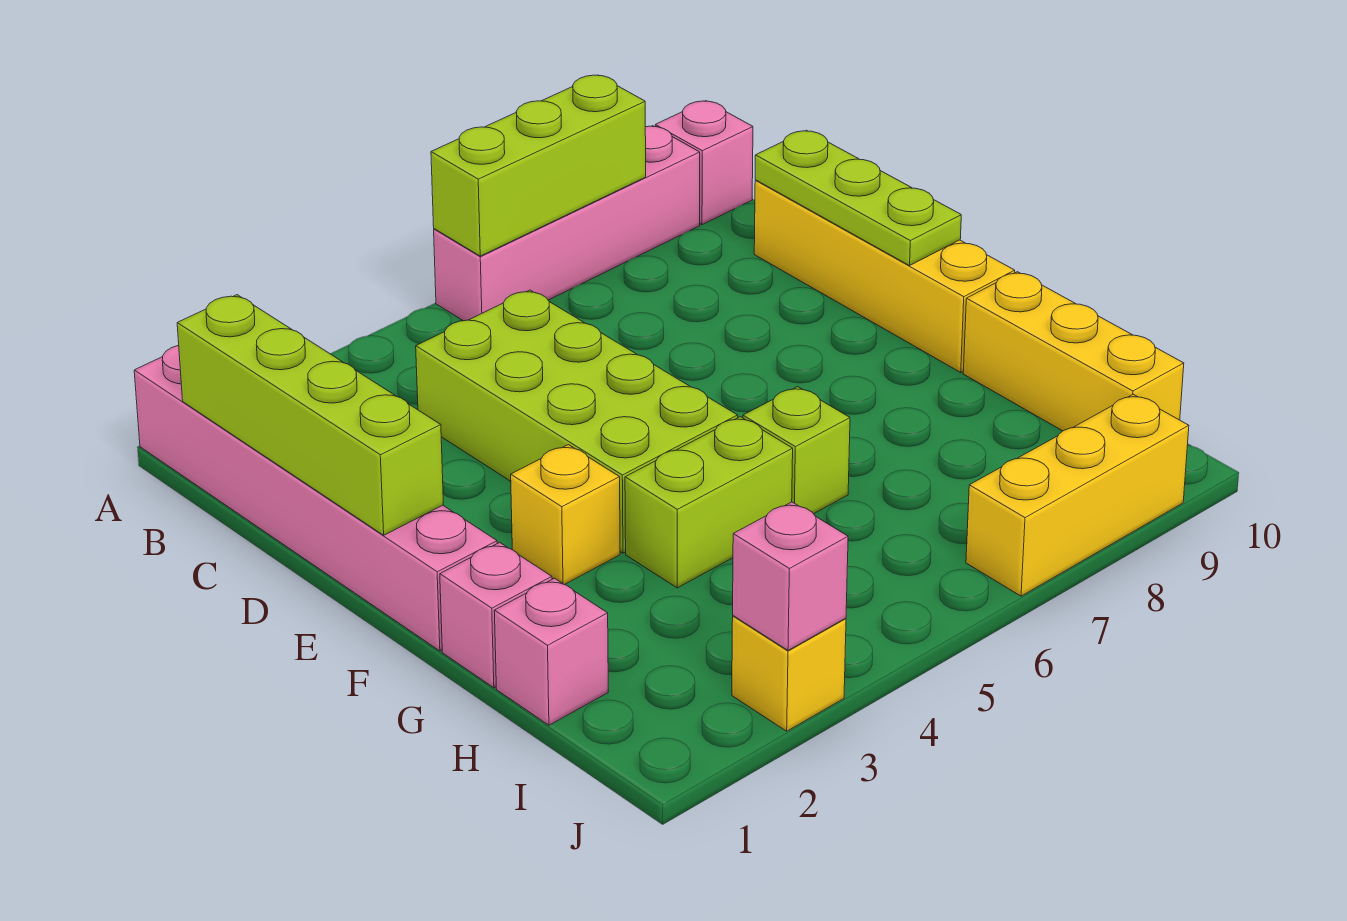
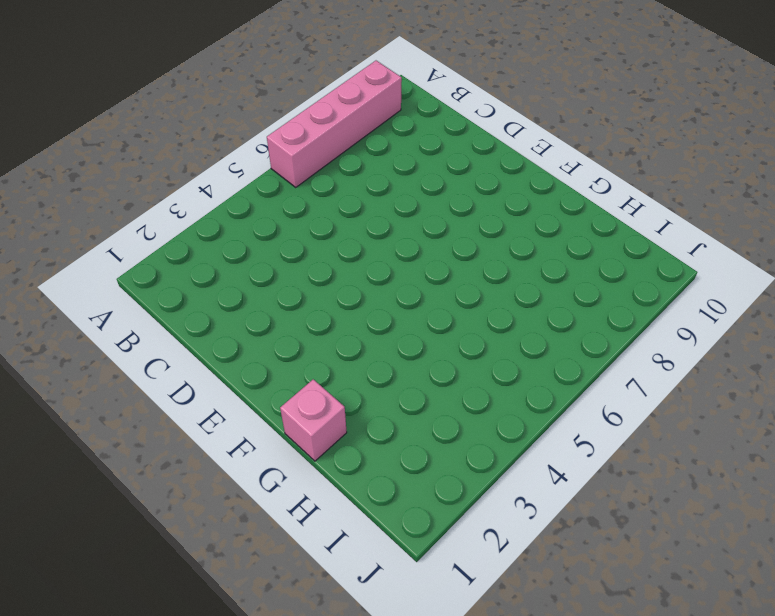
none -> pink brick A1:F1 level 1
none -> pink brick A10 level 1
none -> lime brick C4:F5 level 1

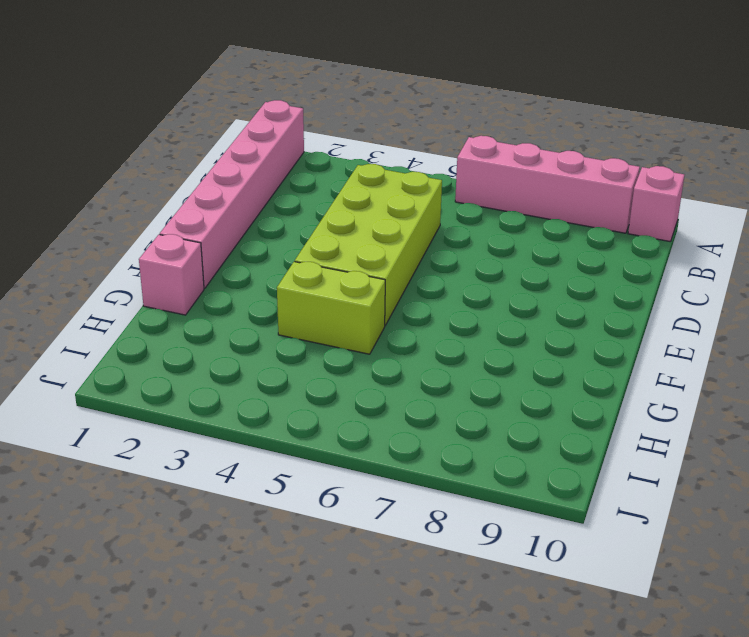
none -> yellow brick C10:F10 level 1
none -> yellow brick F3 level 1
none -> lime brick G6 level 1

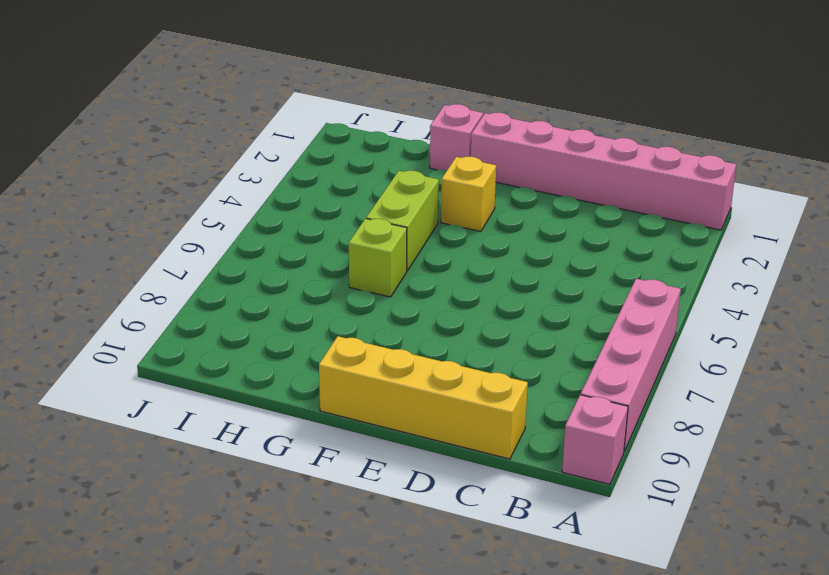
none -> lime brick C4:F5 level 1
none -> yellow brick G10:I10 level 1
none -> pink brick H1 level 1

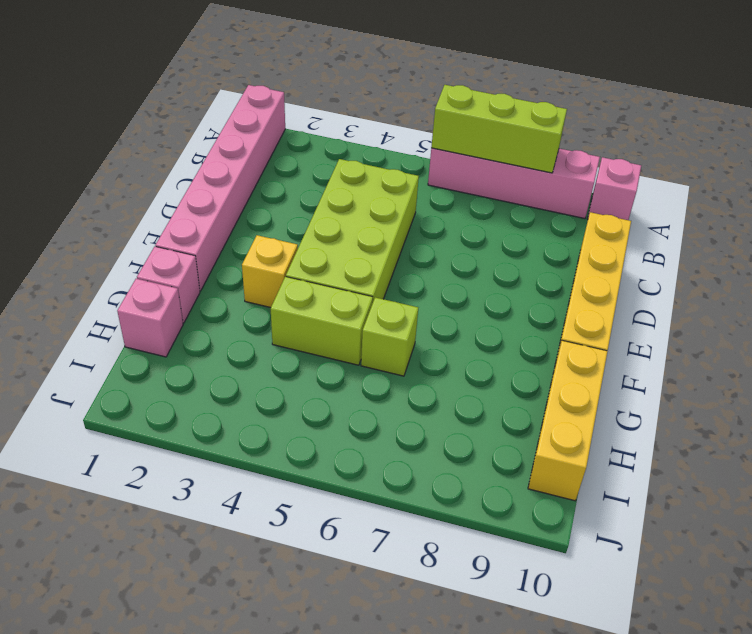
none -> yellow brick J3 level 1
none -> yellow brick J7:J9 level 1
none -> lime brick B1:E1 level 2

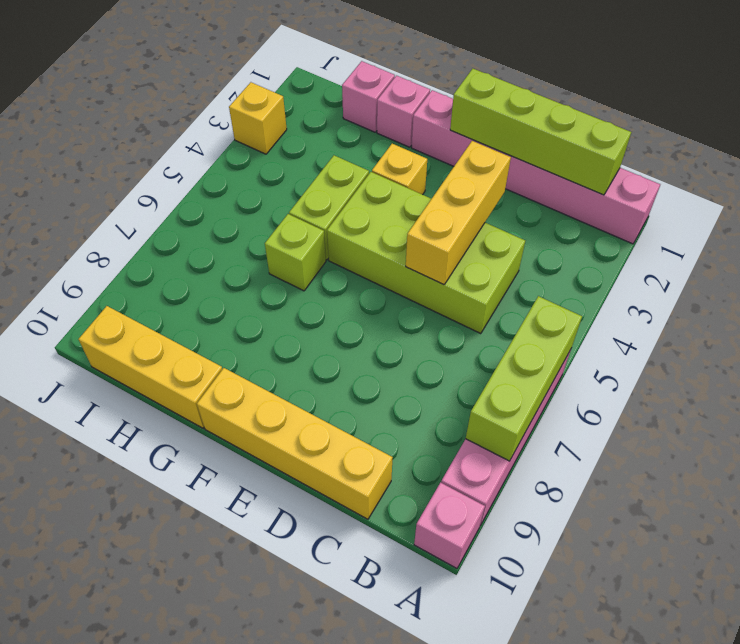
yellow brick D3:D5 level 2 -> yellow brick J7:J9 level 1
none -> lime plate C10:E10 level 2
none -> pink brick J3 level 2

